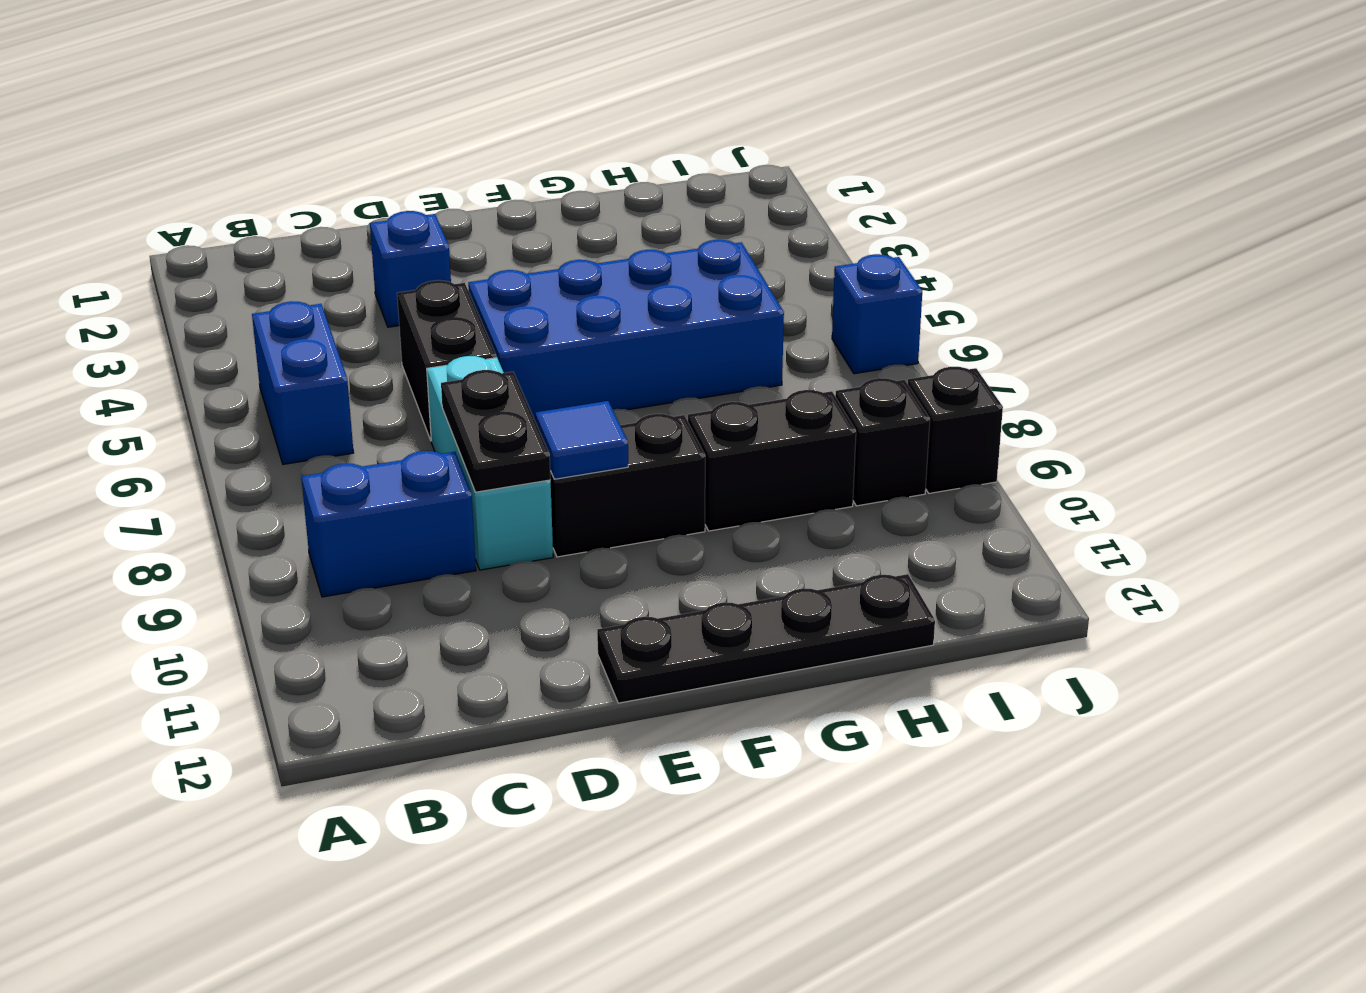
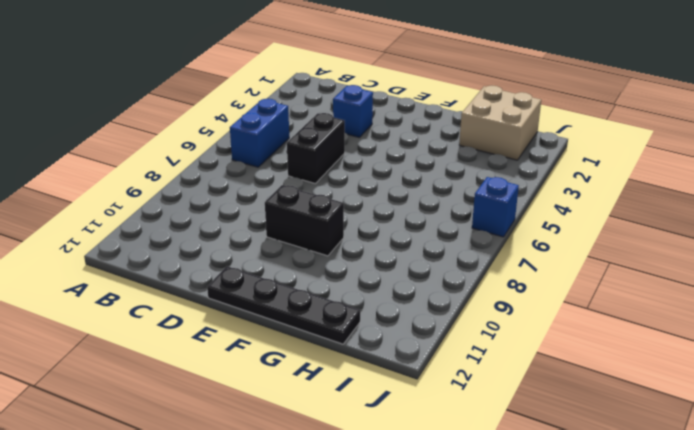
tan brick H1:I2 level 1 -> none
none -> blue brick B9:C9 level 1
none -> cyan brick D7:D9 level 1
none -> blue brick E5:H6 level 1

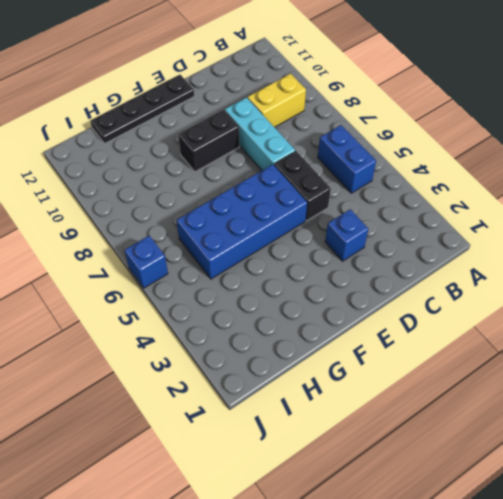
yellow brick B9:C9 level 1 -> blue brick B9:C9 level 1
none -> black brick G9:H9 level 1
none -> black brick I9 level 1
none -> black brick J9 level 1

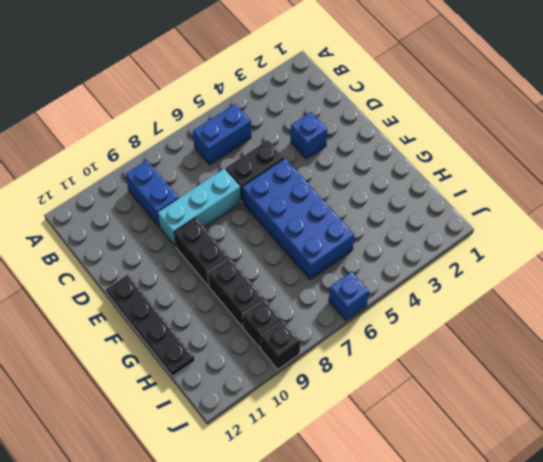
none -> black plate D8:D9 level 2
none -> blue tile E9 level 2

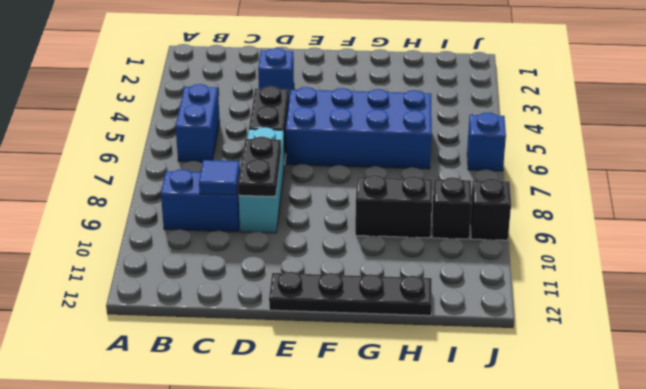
blue tile C9 level 2 -> blue tile E9 level 2
none -> black brick E9:F9 level 1

